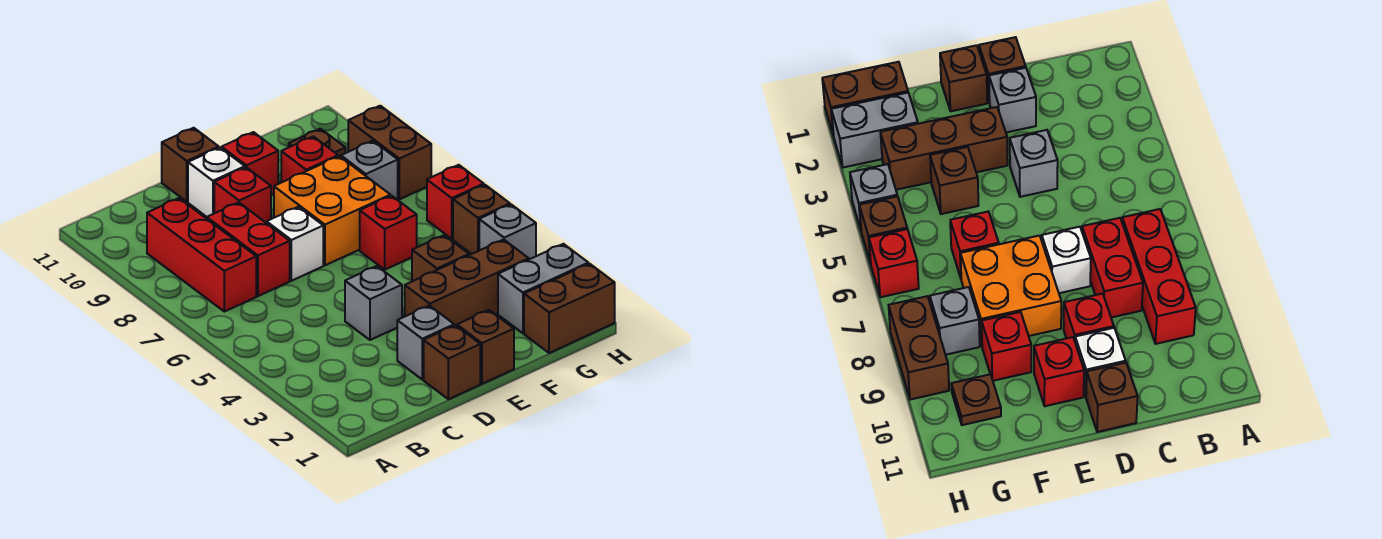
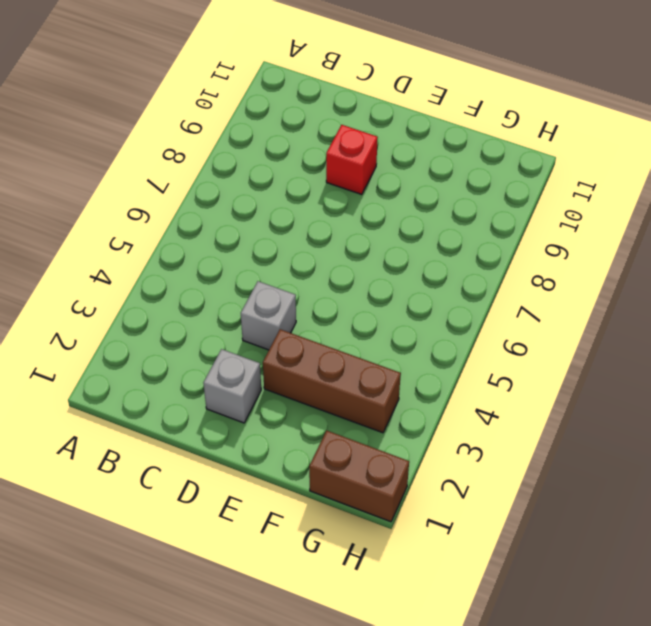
none -> red brick B7:B9 level 1
none -> red brick C7:C8 level 1
none -> brown brick D1 level 1

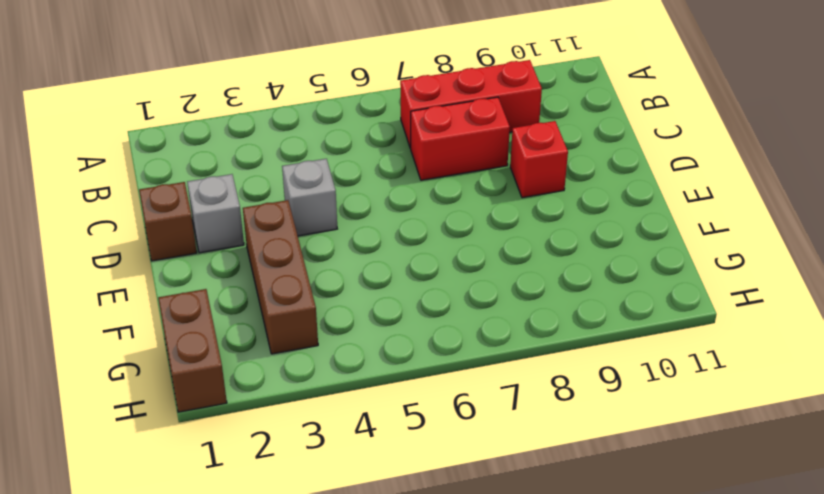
none -> white brick D7 level 1
none -> white brick D10 level 1
none -> brown brick D11 level 1

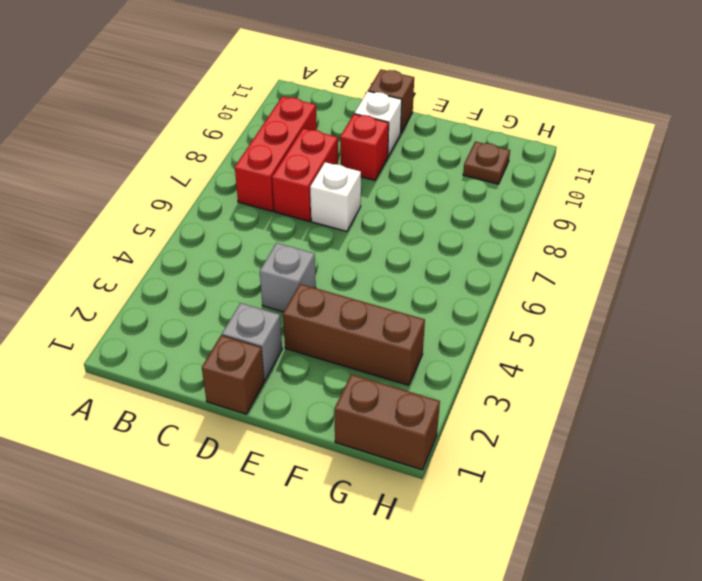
none -> brown brick E1 level 1
none -> orange brick E7:F8 level 1
none -> red brick E10 level 1

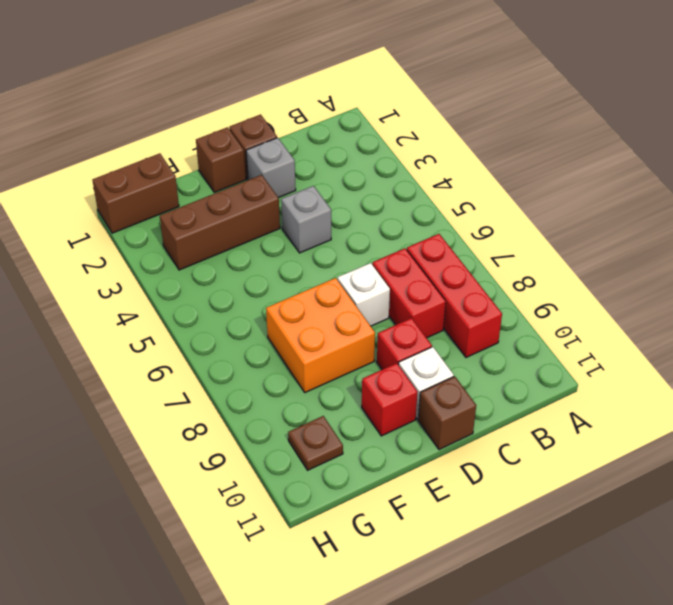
none -> brown brick F4 level 1
none -> red brick F6 level 1
none -> red brick F9 level 1

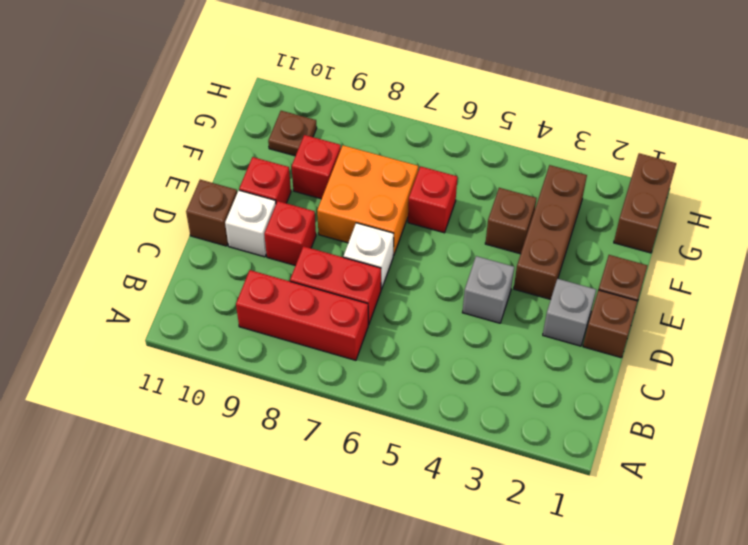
none -> grey brick G2:H2 level 1
none -> grey brick G8 level 1
none -> grey brick H4 level 1

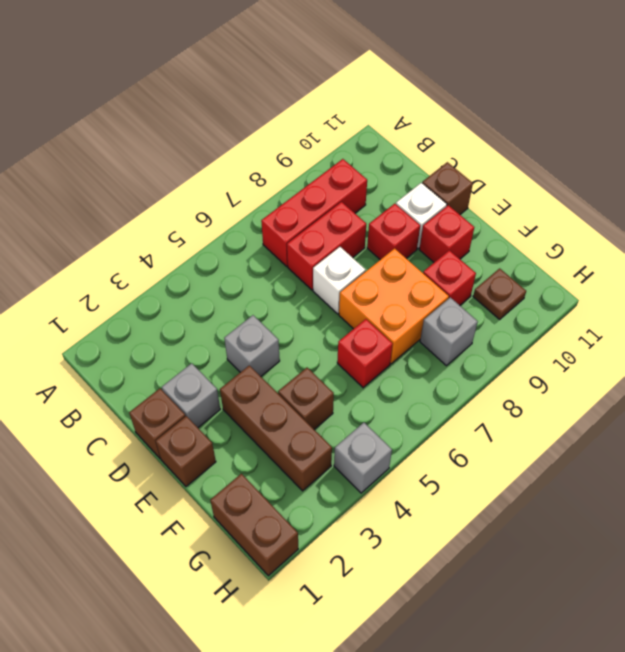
none -> grey brick G2:H2 level 1
none -> brown brick H5 level 1
none -> red brick H6 level 1

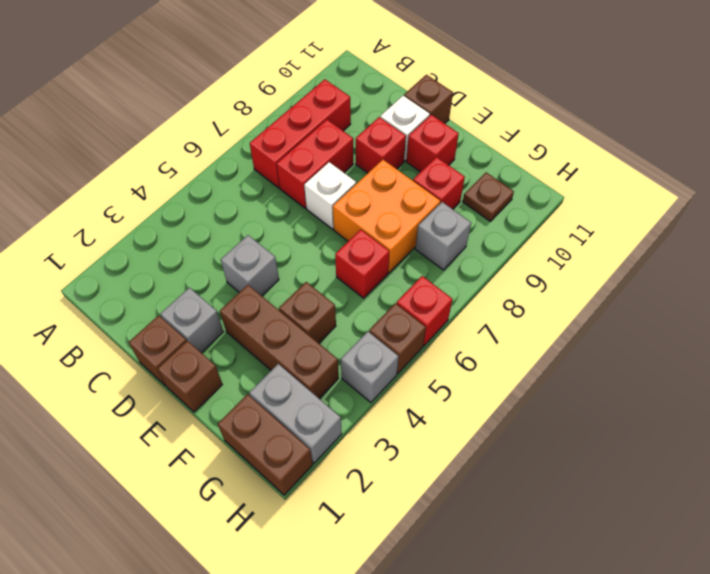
none -> brown brick H8:H9 level 1

